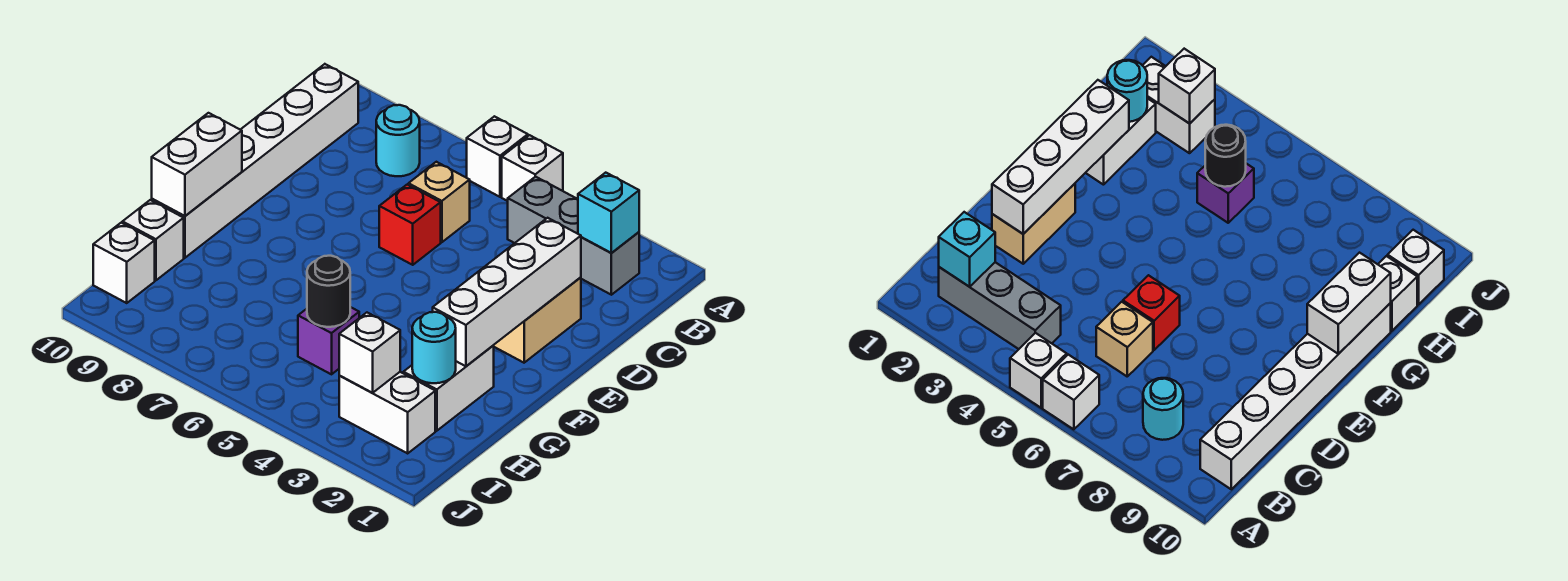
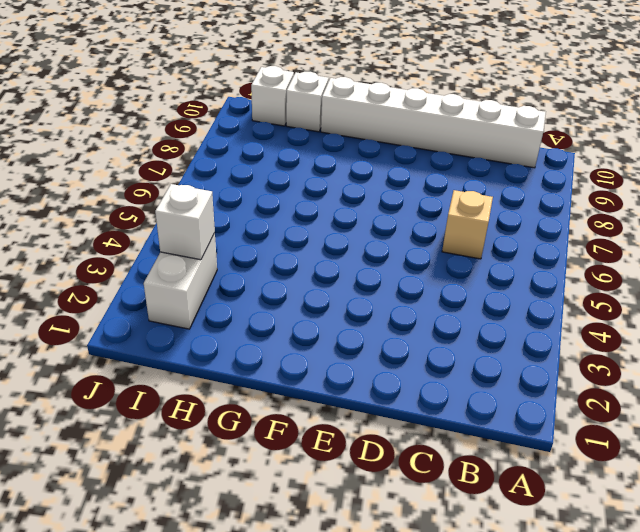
none -> white brick A5 level 1
none -> white brick A6 level 1
none -> grey brick B2:B4 level 1

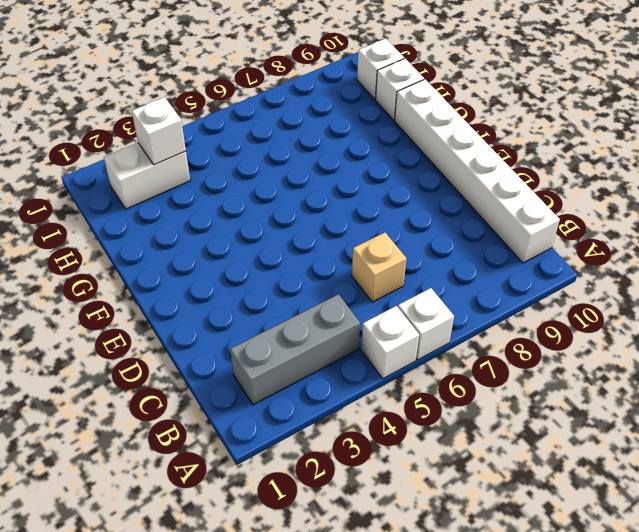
none -> cyan round brick B8 level 1
none -> tan brick D2:E2 level 1
none -> red brick D6 level 1

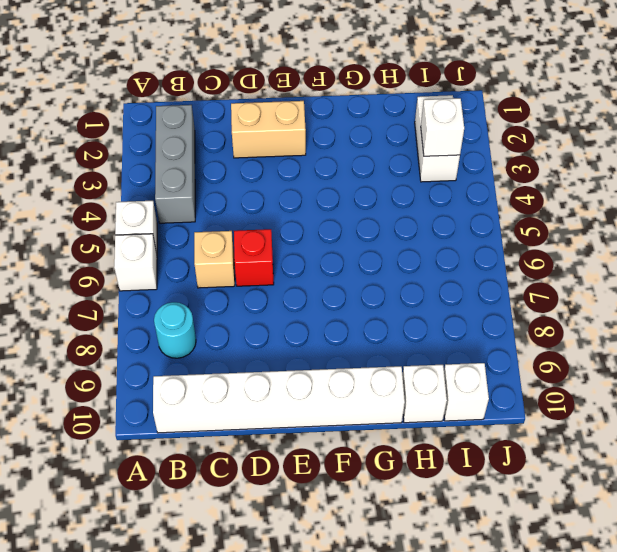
none -> white brick G2:H2 level 1
none -> purple brick H5 level 1
none -> cyan brick B2 level 2

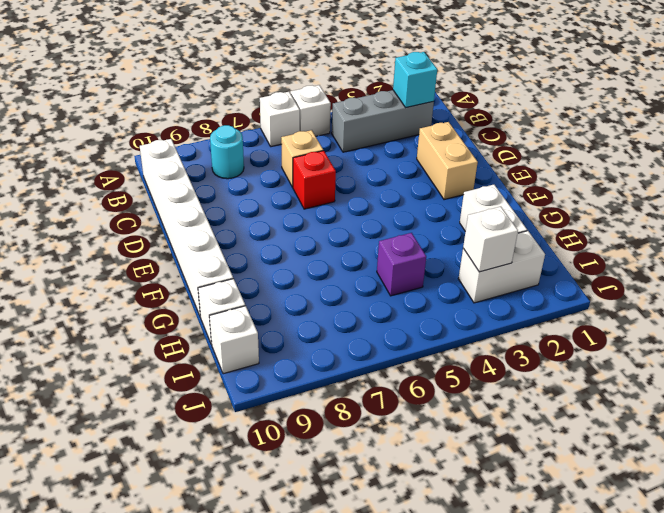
none -> white brick D2:G2 level 2
none -> white brick F10:G10 level 2
none -> cyan round brick H2 level 2

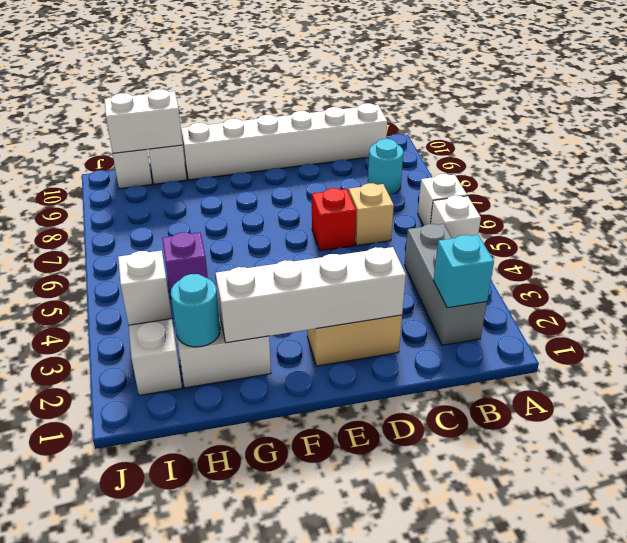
white brick H10:I10 level 2 -> white brick F10:G10 level 2
none -> black round brick H5 level 2

